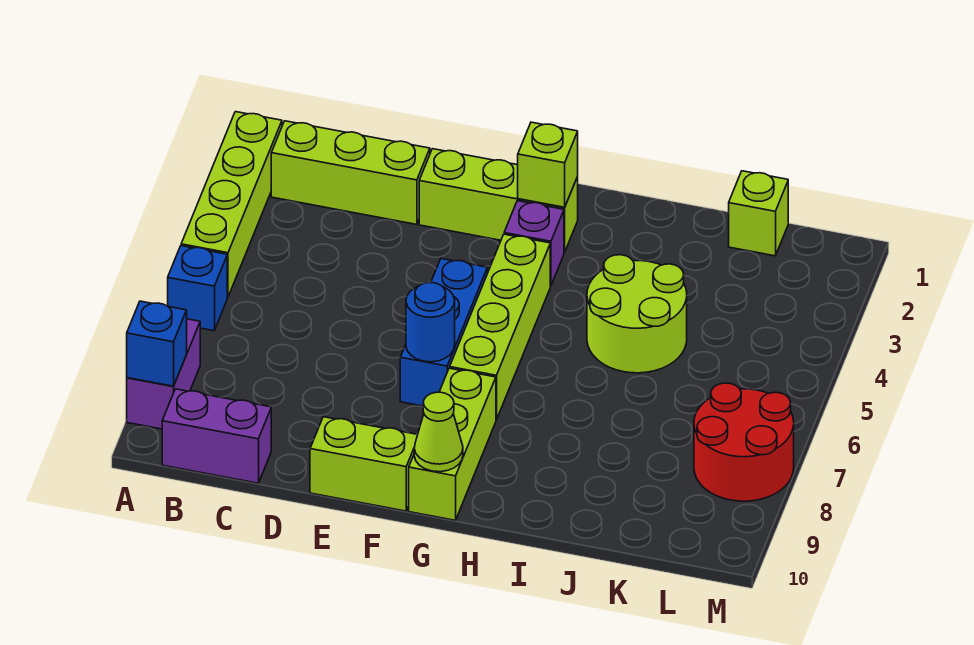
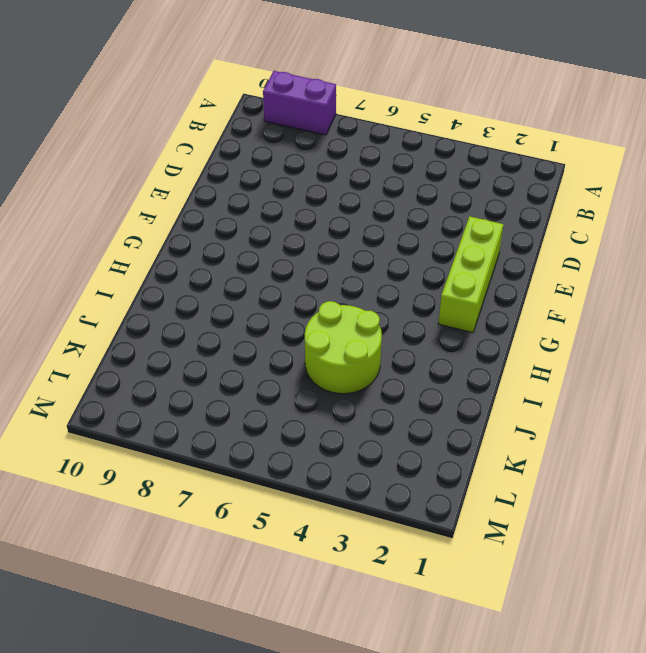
none -> lime brick A2:A5 level 1
none -> blue brick A6 level 1
none -> lime brick B2:D2 level 1

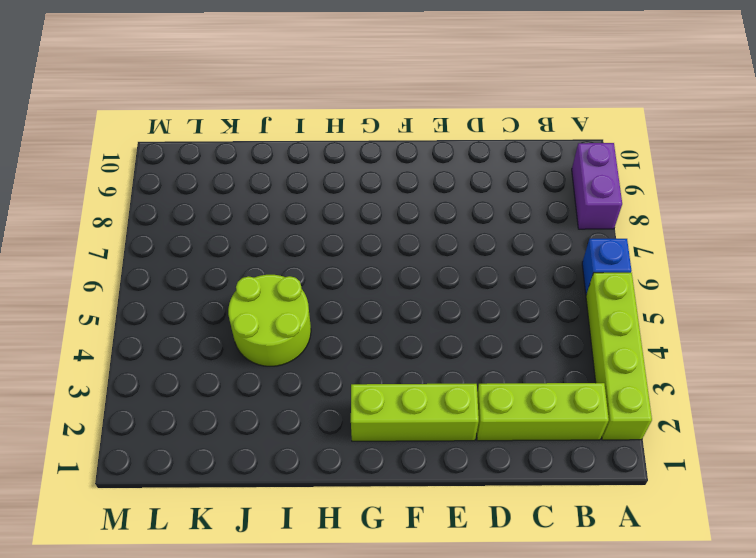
none -> purple brick B10:C10 level 1
none -> lime brick E10:F10 level 1
none -> blue brick F5:F7 level 1

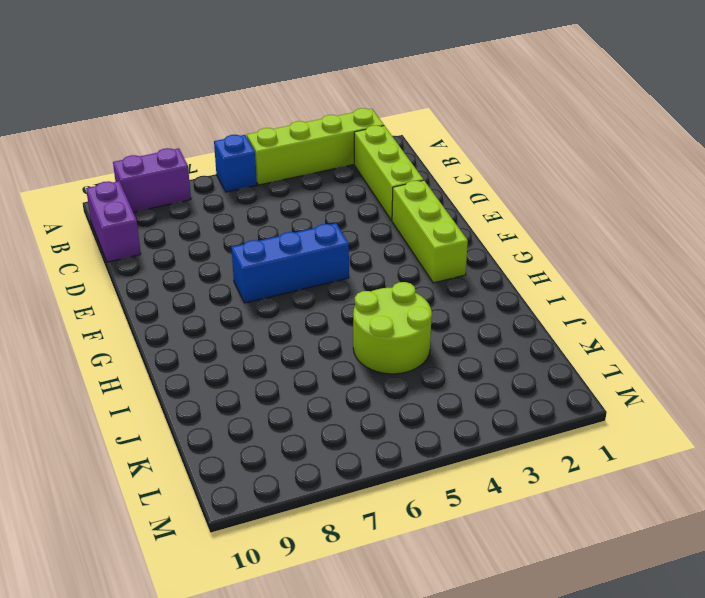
none -> lime brick E10:F10 level 1
none -> purple brick G3 level 1
none -> lime brick G4:G7 level 1

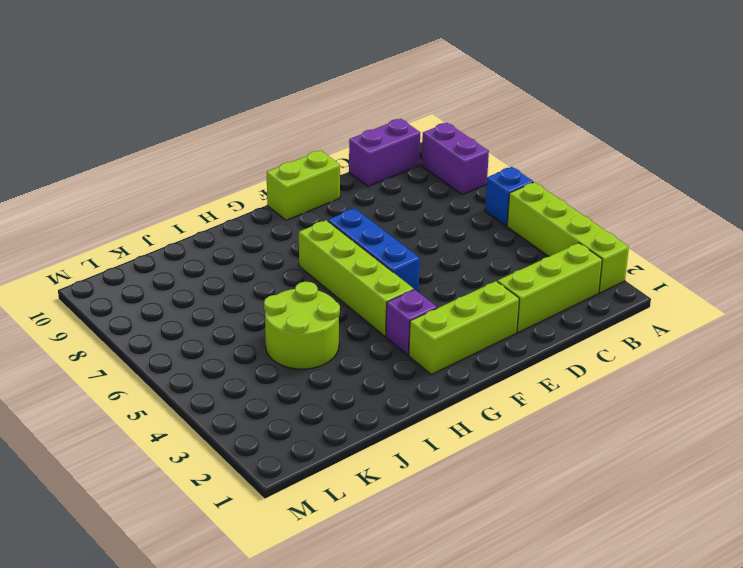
none -> lime brick G8:G10 level 1
none -> lime brick K1 level 1
none -> red round brick L7:M8 level 1

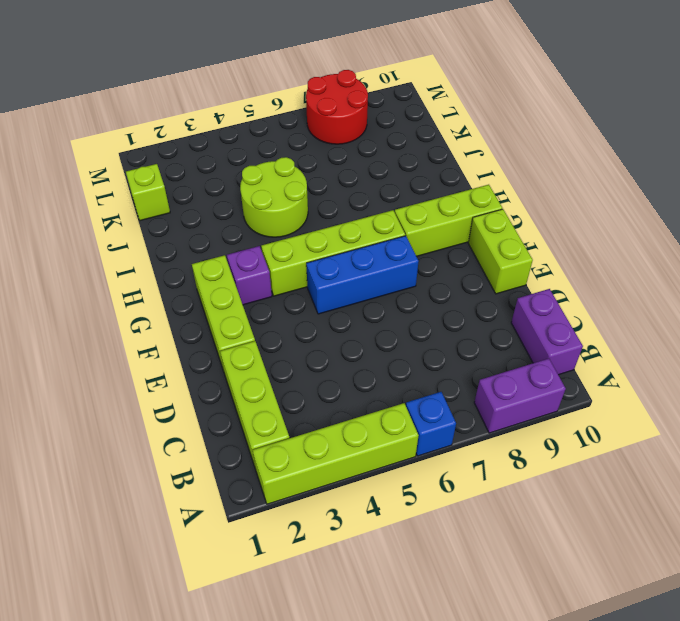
none -> blue brick A9 level 2
none -> blue round brick F7 level 2
none -> lime brick G2 level 2

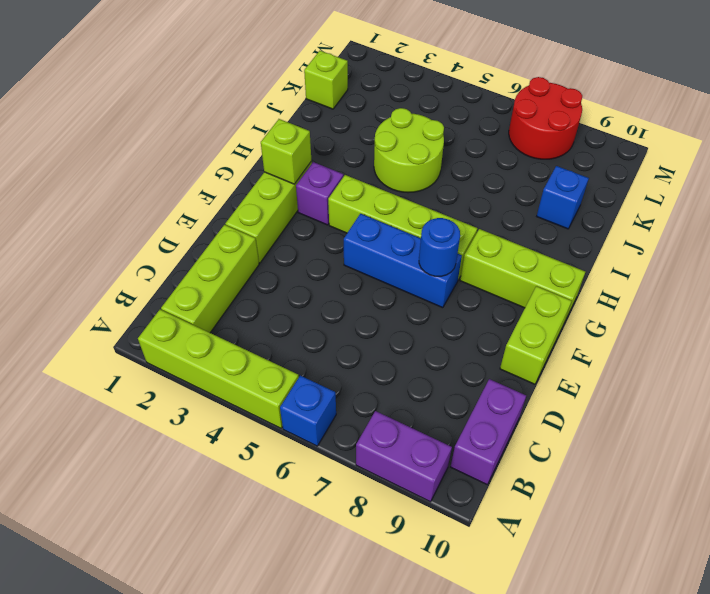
blue brick J9 level 1 -> blue brick A9 level 2
none -> lime cone G10 level 2

